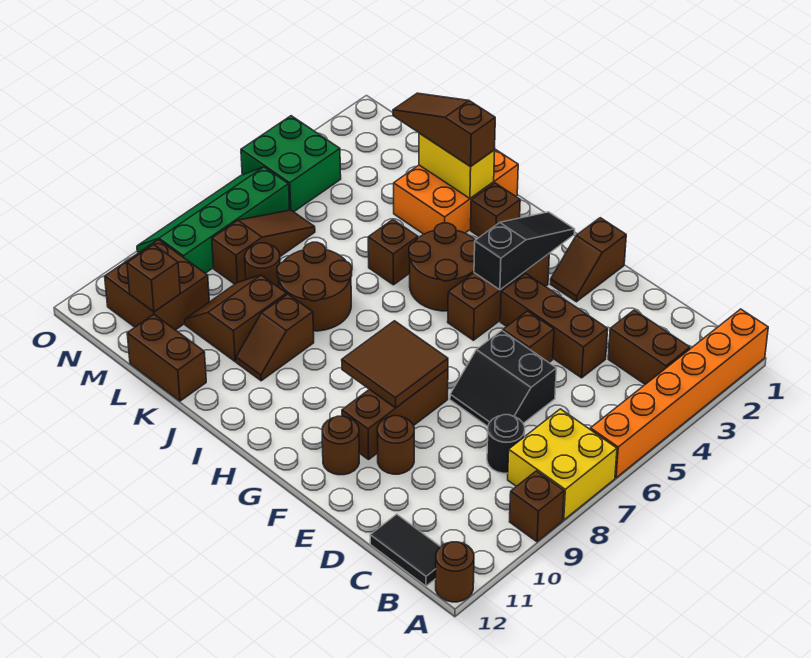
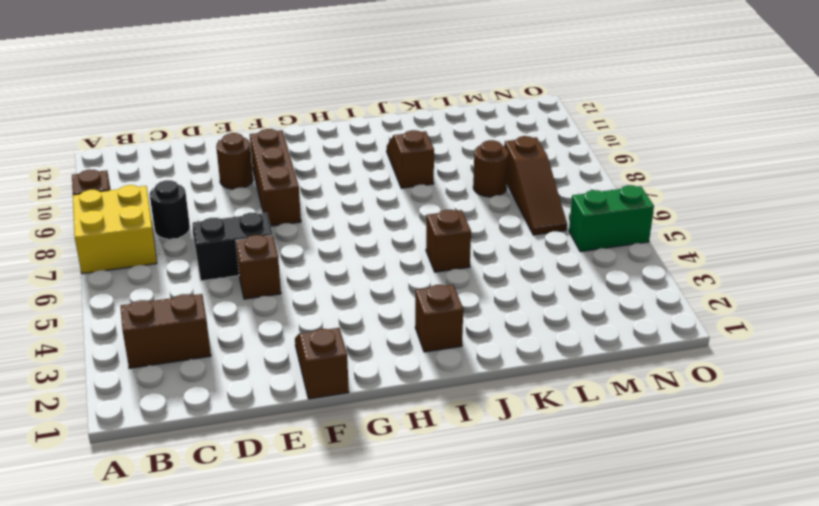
green brick N5:O5 level 1 -> green brick N4:O5 level 1
none -> orange brick A1:A6 level 1
none -> brown round brick A12 level 1
none -> black tile B12:C12 level 1
none -> brown brick D4:F4 level 1

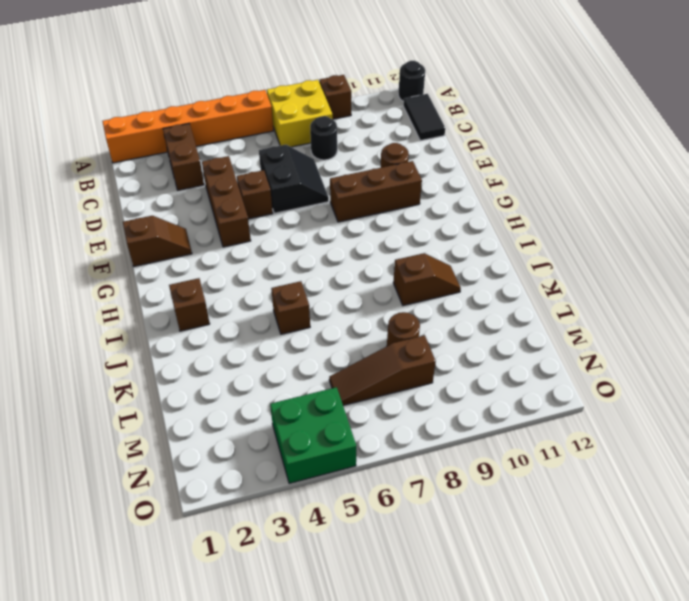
black round brick A12 level 1 -> brown round brick A12 level 1
none -> brown round brick F11 level 1
none -> brown brick G3:G5 level 1
none -> brown round brick H4:I5 level 1
none -> orange brick J1:K3 level 1

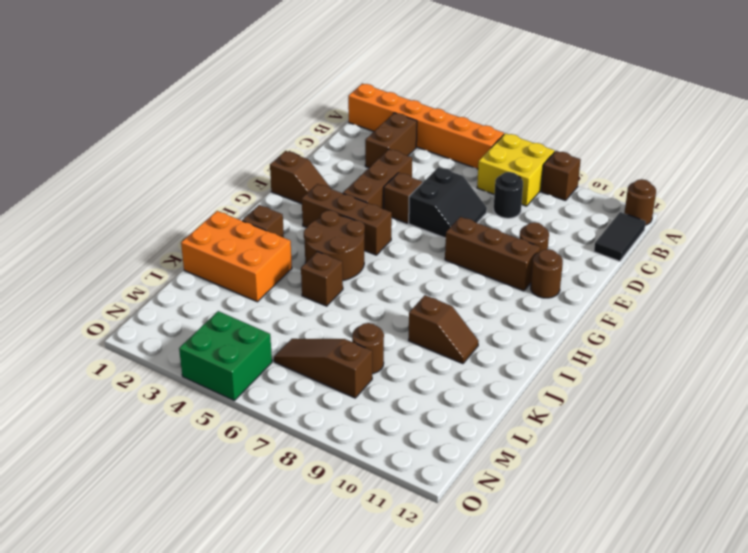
none -> brown round brick J7:K8 level 1
none -> brown slope K9:L10 level 1 top K
none -> brown brick K12:L12 level 1
none -> brown brick M10:N11 level 1

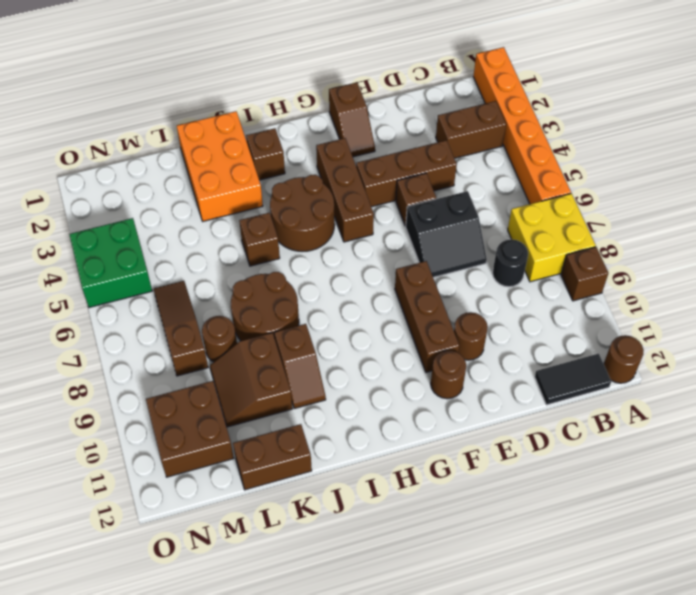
none -> green slope N6:O9 level 1 top N
none -> brown tile F8:G9 level 2
none -> black slope G2:G4 level 2 top 4
none -> yellow brick J2:K2 level 2

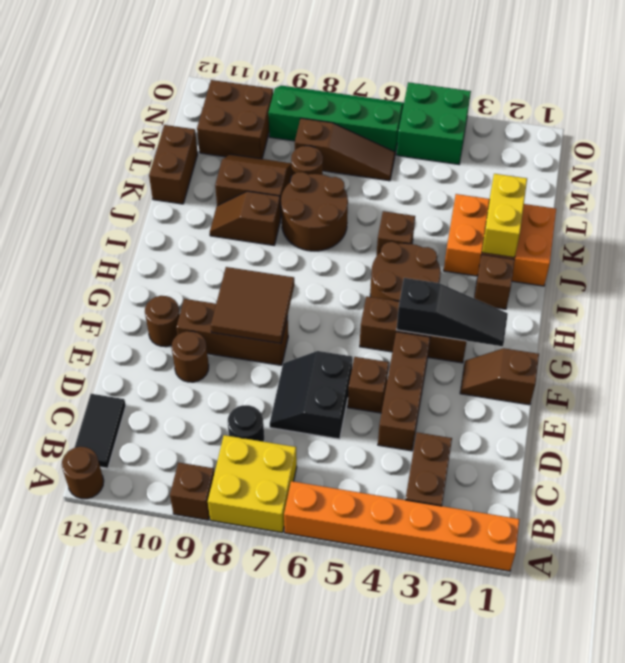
none -> brown brick M11 level 2
none -> brown slope J2:L2 level 3 top J

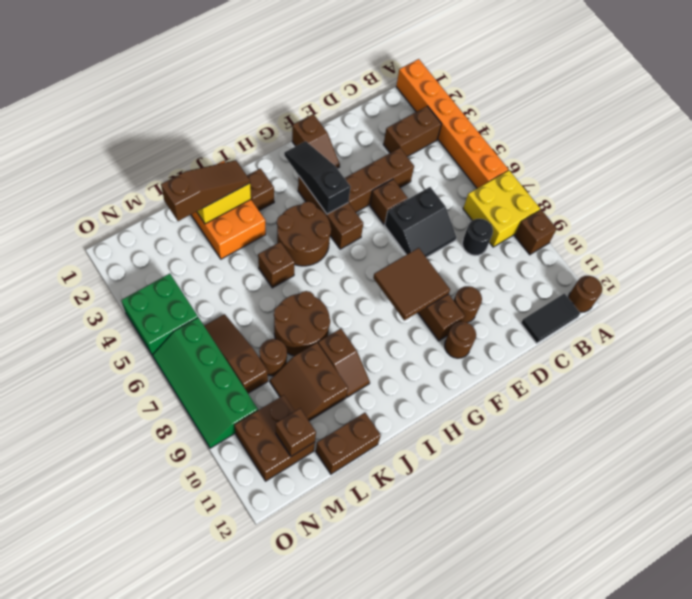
brown slope J2:L2 level 3 top L -> brown slope J2:L2 level 3 top J

